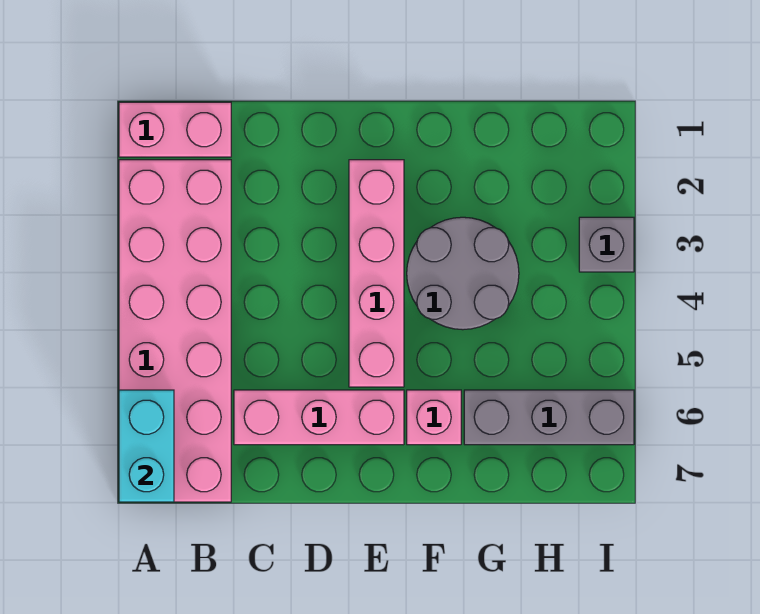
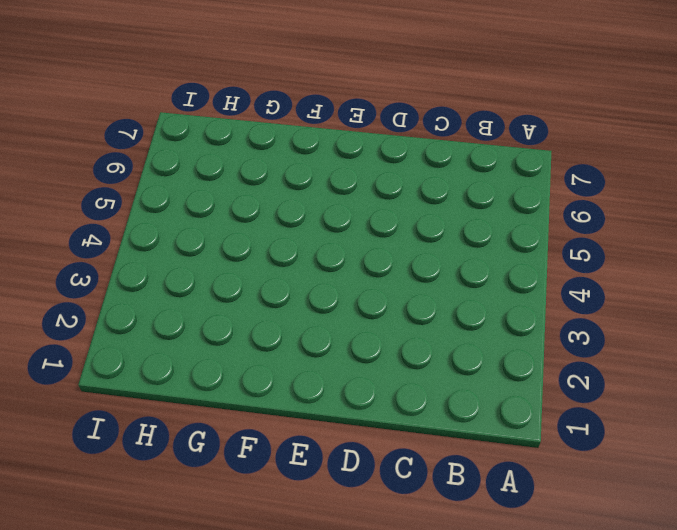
none -> pink brick A1:B1 level 1
none -> pink brick A2:B7 level 1

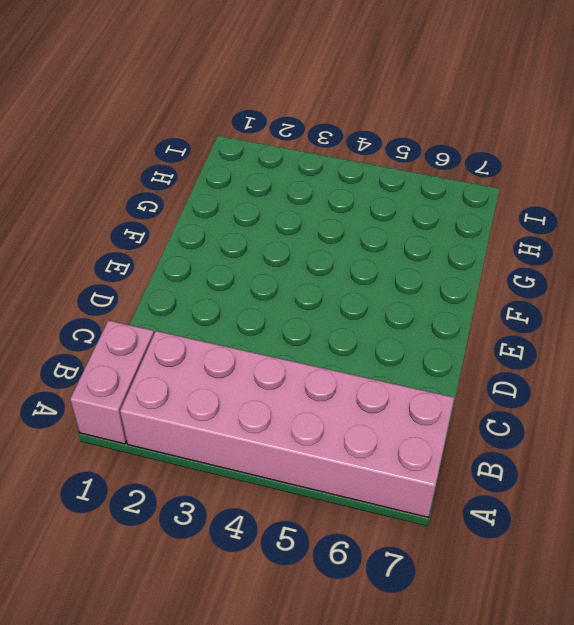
none -> pink brick C6:E6 level 1
none -> pink brick E2:E5 level 1

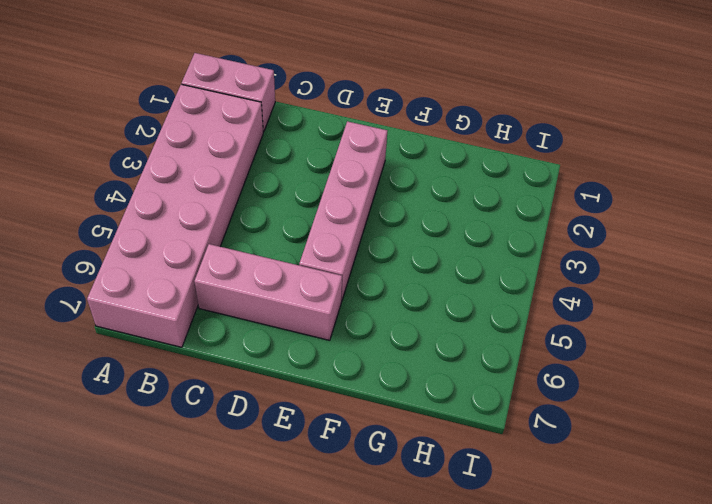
none -> grey round brick F3:G4 level 1
none -> pink brick F6 level 1

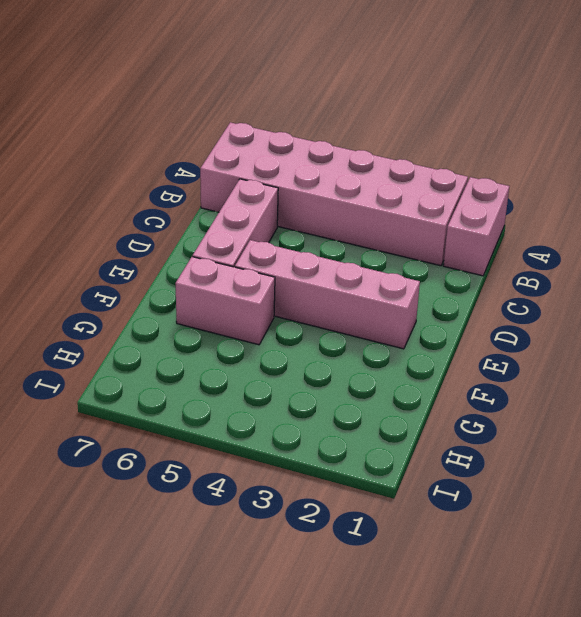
pink brick F5:F6 level 1 -> pink brick F6 level 1
none -> grey round brick F3:G4 level 1
none -> grey brick G6:I6 level 1

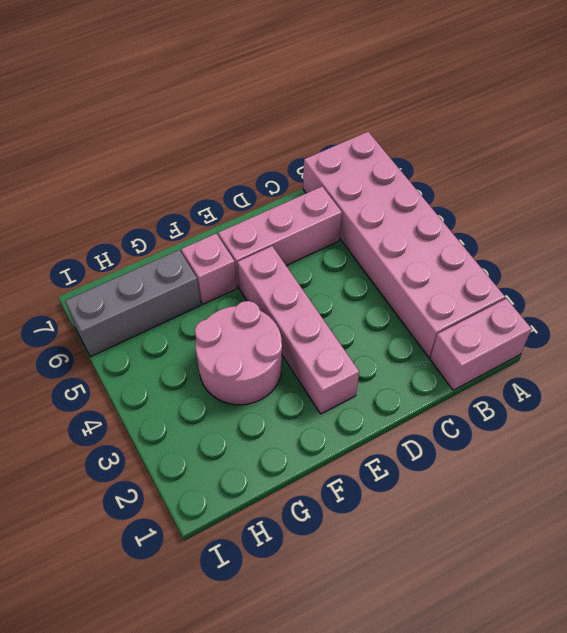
pink round brick F3:G4 level 1 -> grey round brick F3:G4 level 1
none -> grey brick I3 level 1
none -> cyan brick A6:A7 level 2

